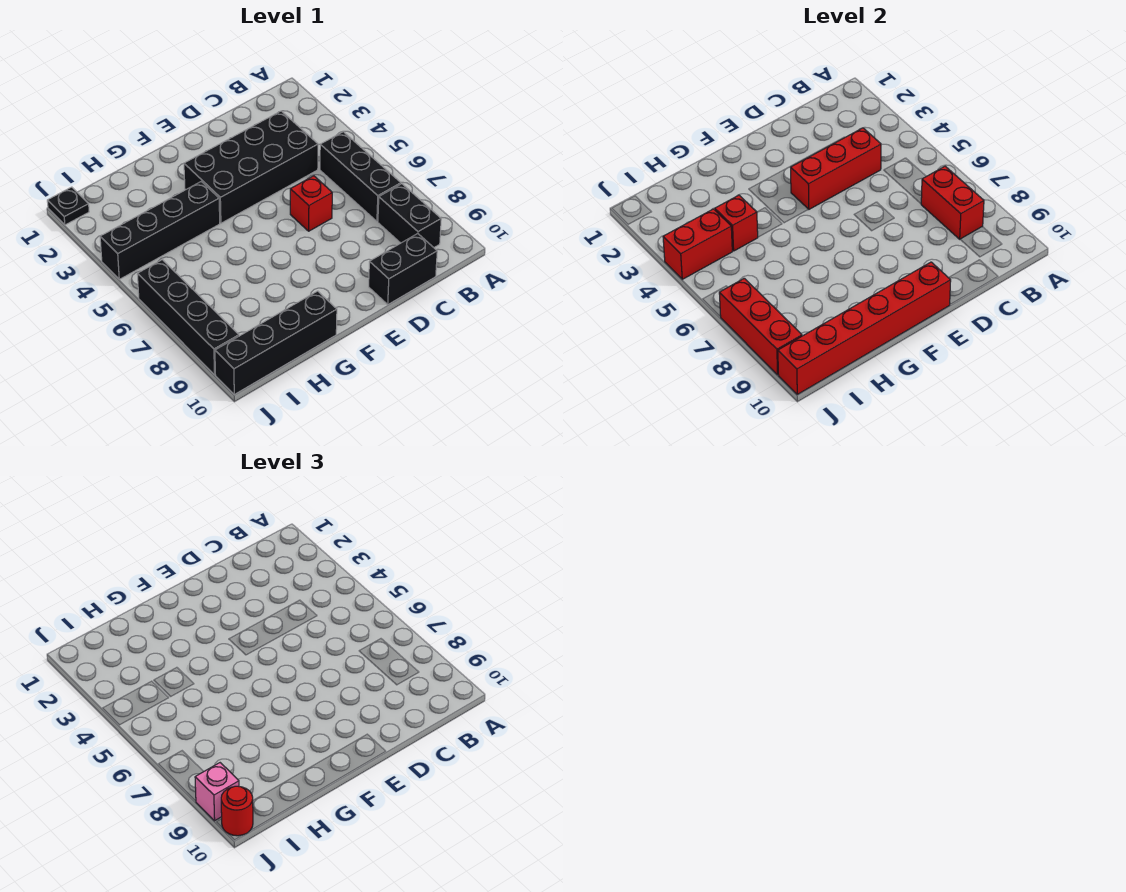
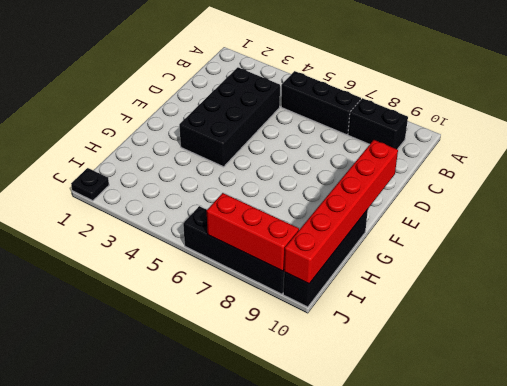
none -> black brick C10:D10 level 1
none -> red brick D6 level 1
none -> black brick G4:J4 level 1

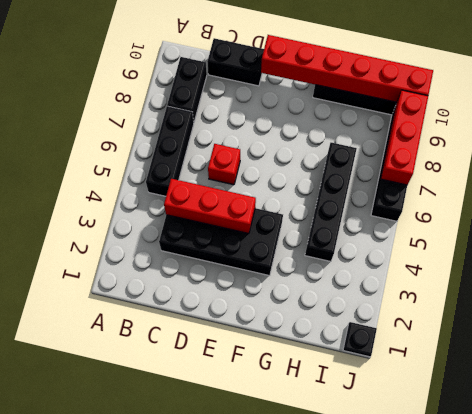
black brick H4:H7 level 1 -> black brick G4:J4 level 1
none -> red brick B7:B8 level 2
none -> red brick H4 level 2
none -> red brick I4:J4 level 2

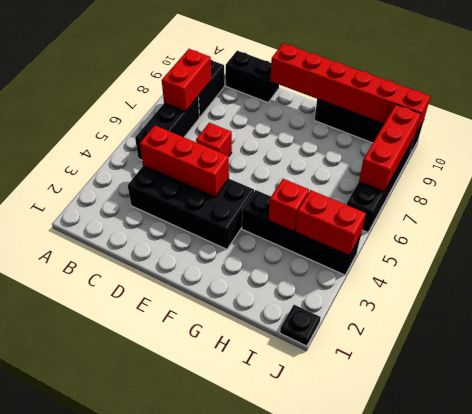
none -> pink brick J9 level 3
none -> red round brick J10 level 3

